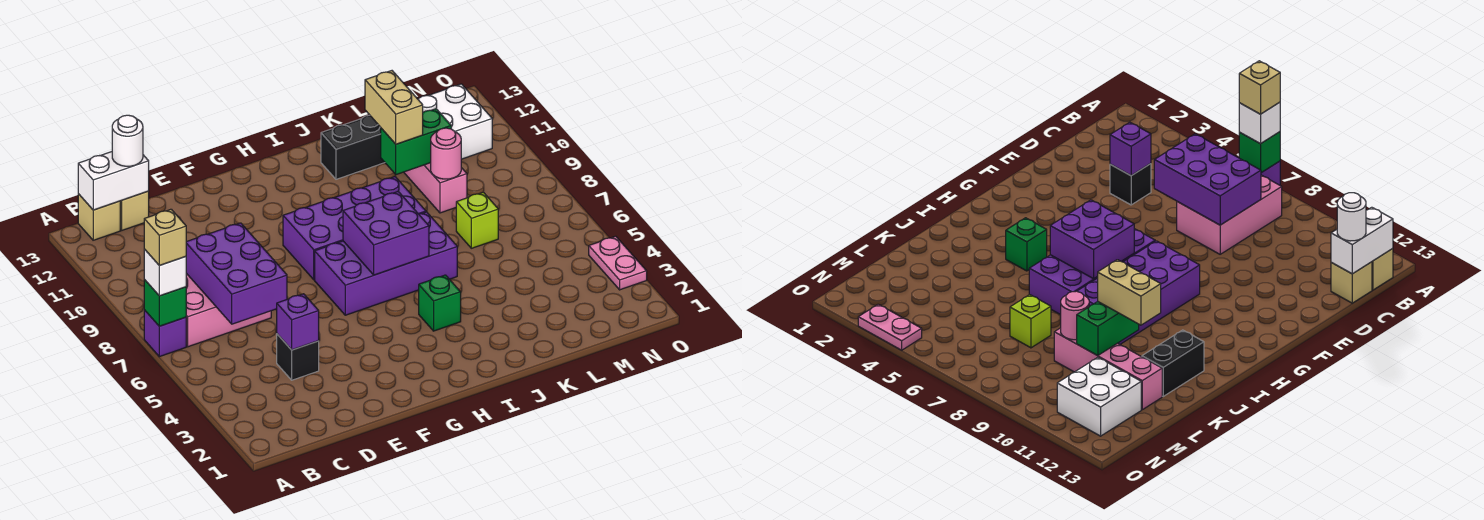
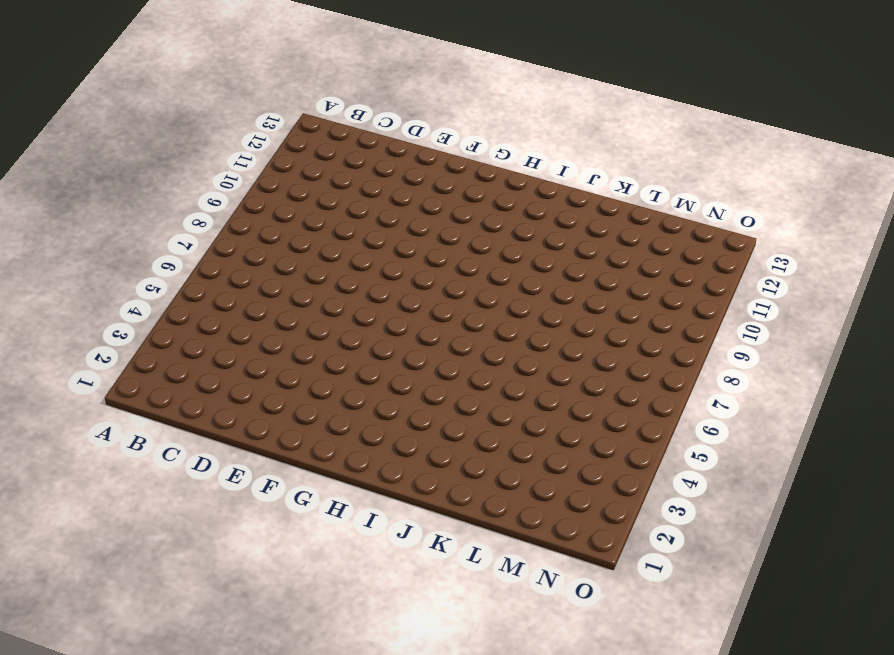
none -> purple brick A7 level 1
none -> pink brick B7:D8 level 1
none -> tan brick B13 level 1

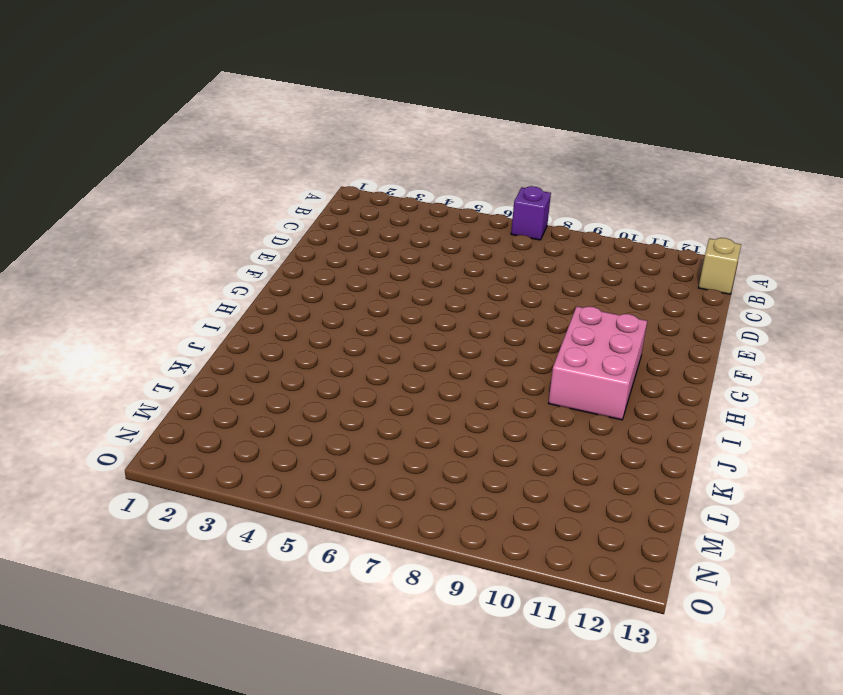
pink brick G10:I11 level 1 -> pink brick B7:D8 level 1
none -> tan brick C13 level 1
none -> black brick D4 level 1
none -> purple brick G6:J7 level 1

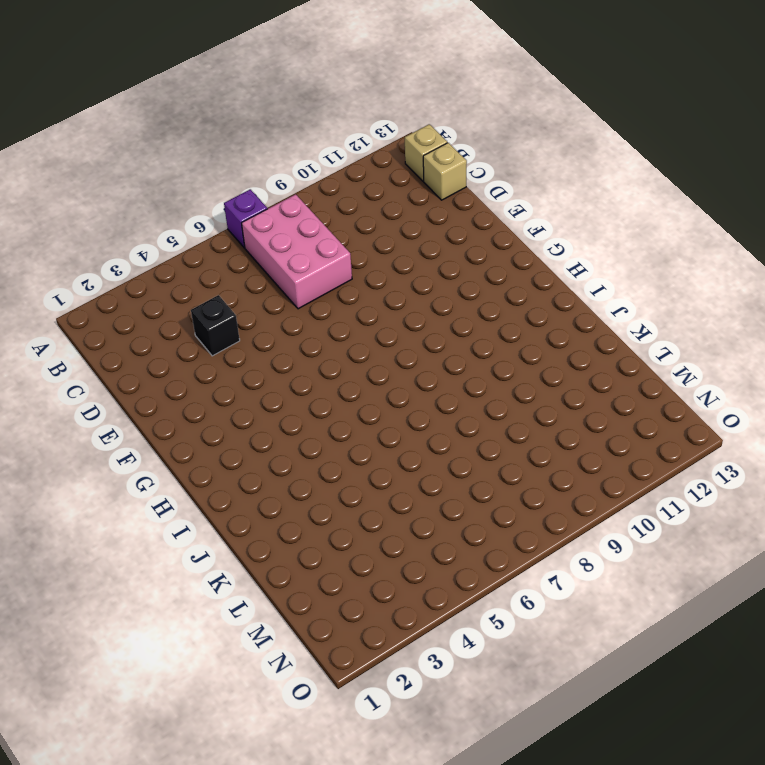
none -> purple brick G6:J7 level 1
none -> purple brick G8:J9 level 1
none -> green brick I4 level 1

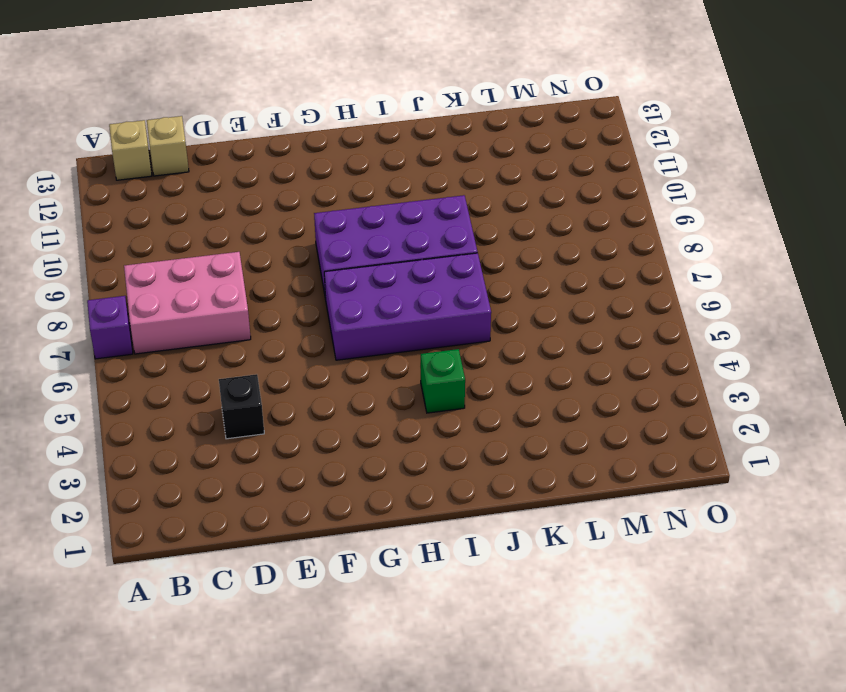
none -> black brick J12:K12 level 1
none -> lime brick L7 level 1
none -> pink brick L9:L12 level 1

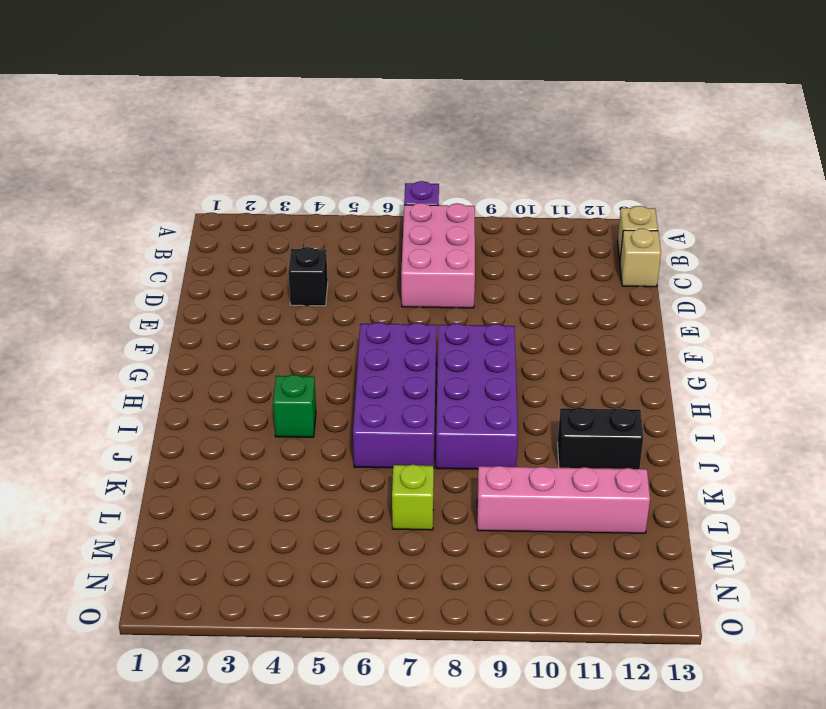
black brick J11:J12 level 1 -> black brick J12:K12 level 1
none -> white brick M11:N12 level 1
none -> pink plate O3:O4 level 1
none -> green brick A7 level 2

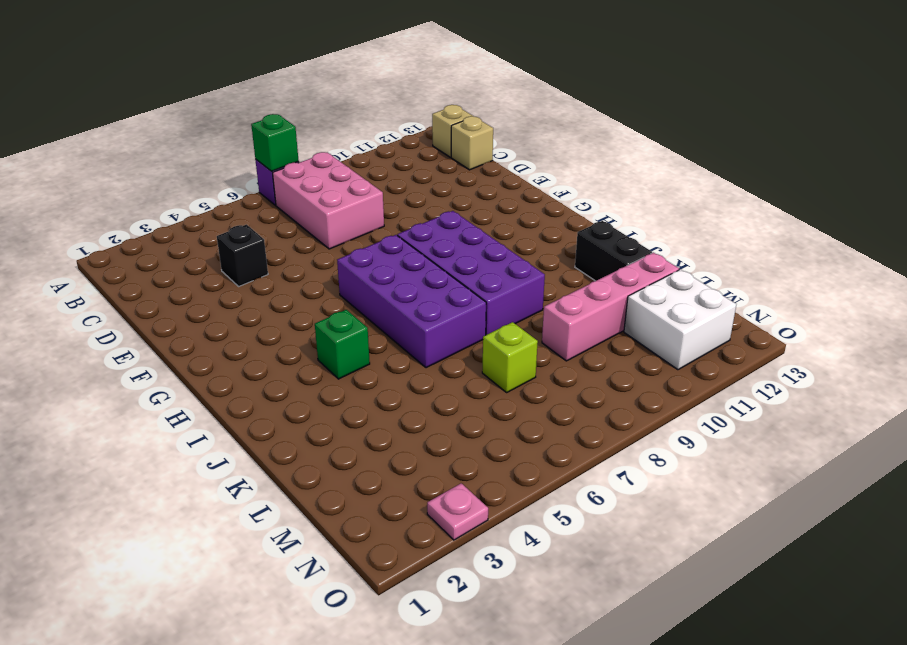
pink plate O3 level 1 -> pink plate O3:O4 level 1
none -> white brick B13:C13 level 2
none -> purple brick C6:D8 level 2
none -> purple brick D4 level 2

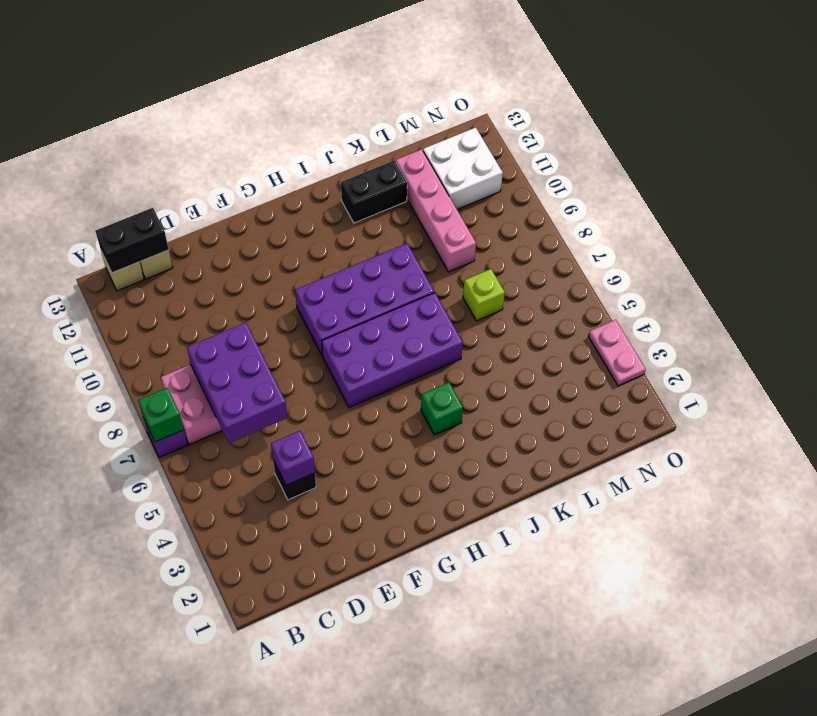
black brick B13:C13 level 2 -> white brick B13:C13 level 2
none -> purple brick H6:I7 level 2
none -> green brick K10:L10 level 2
none -> pink round brick L9 level 2

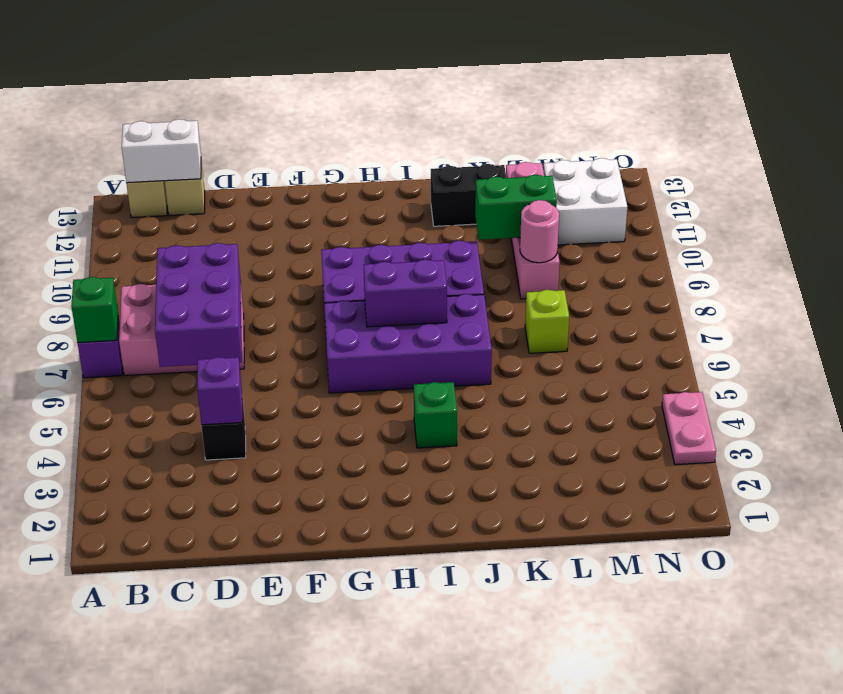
purple brick H7:I7 level 2 -> purple brick H6:I7 level 2
none -> white brick A7 level 3
none -> white round brick C13 level 3
none -> tan brick K10:K11 level 3

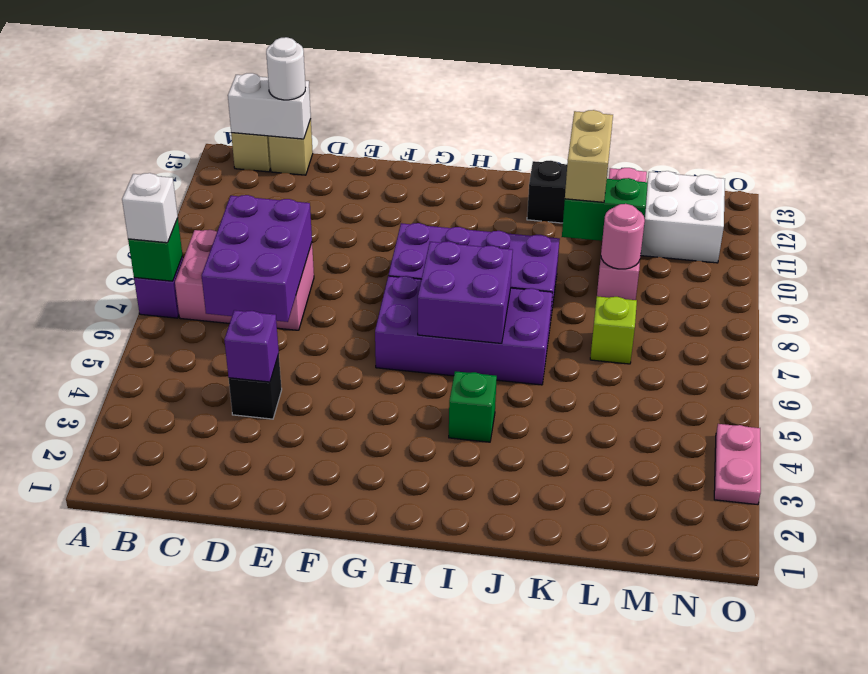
none -> tan brick A7 level 4

